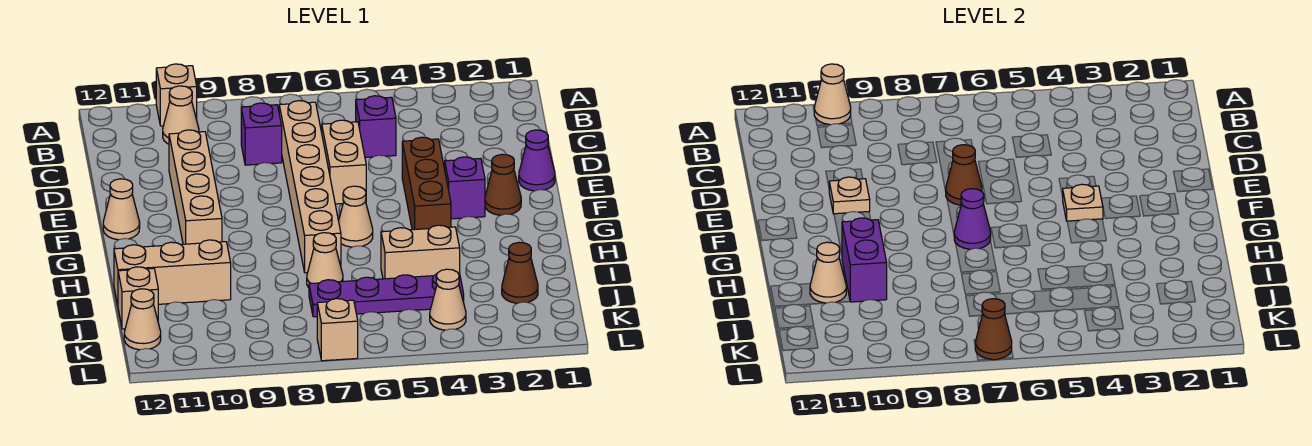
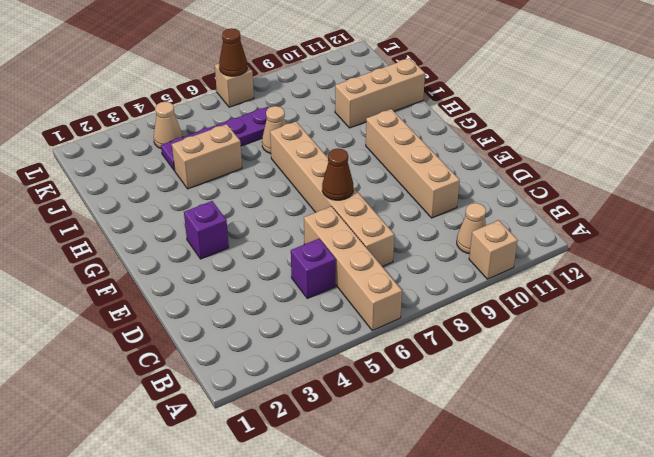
tan brick A6:D6 level 1 -> tan brick D6:E6 level 1
none -> purple brick C8 level 1
none -> purple cone E1 level 1
none -> brown brick E4:G4 level 1
none -> brown cone F2 level 1

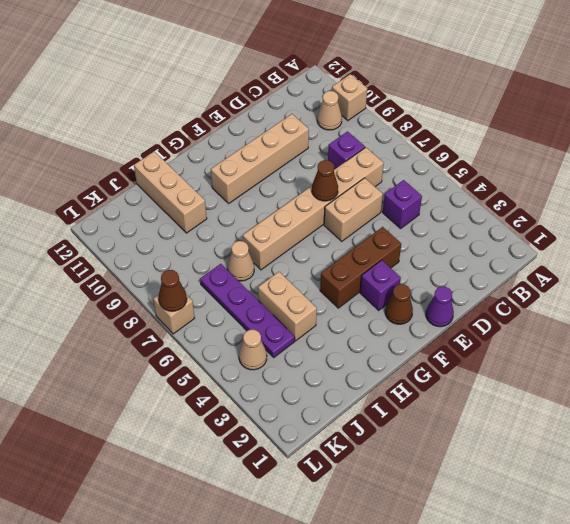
none -> tan cone F12 level 1
none -> tan cone G6 level 1
none -> brown cone J2 level 1
none -> tan brick J12 level 1

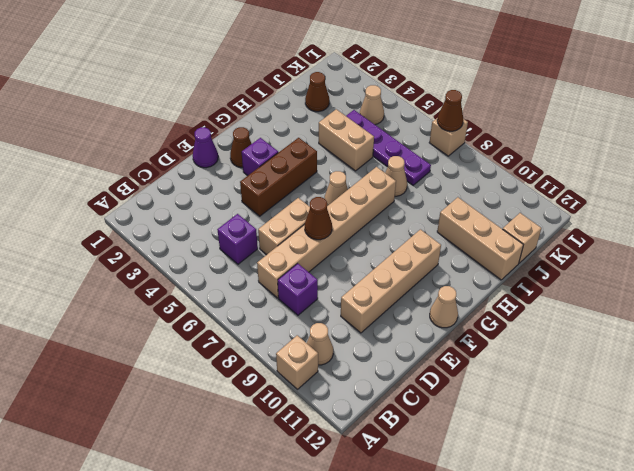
none -> tan cone K12 level 1
none -> tan cone A10 level 2
none -> tan plate E10 level 2
none -> tan plate F4 level 2

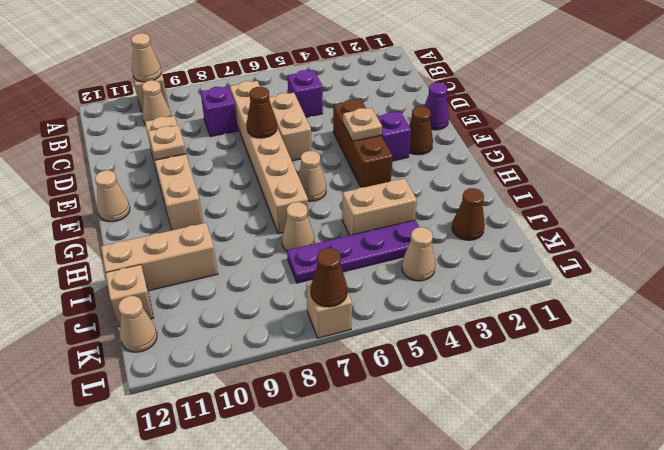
none -> purple cone G7 level 2
none -> purple brick H10:I10 level 2
none -> tan cone I11 level 2

